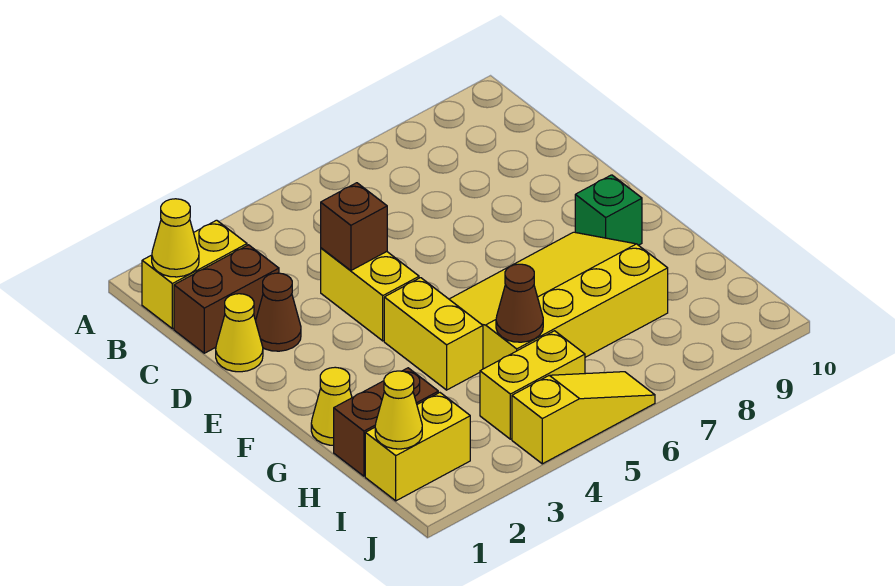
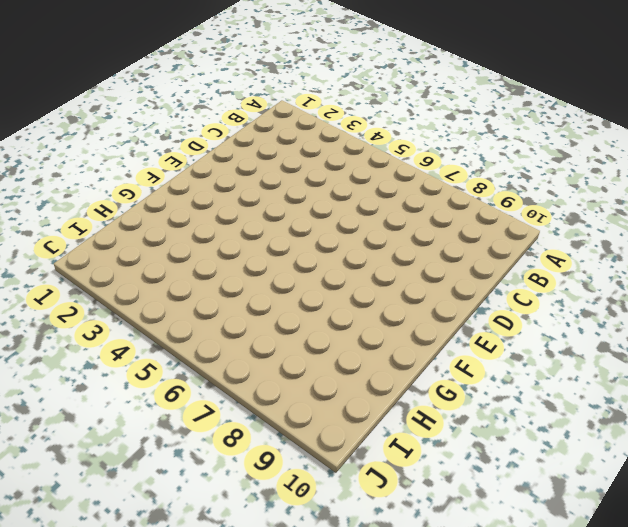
none -> yellow brick B1:B2 level 1
none -> brown brick C1:C2 level 1
none -> yellow cone D1 level 1

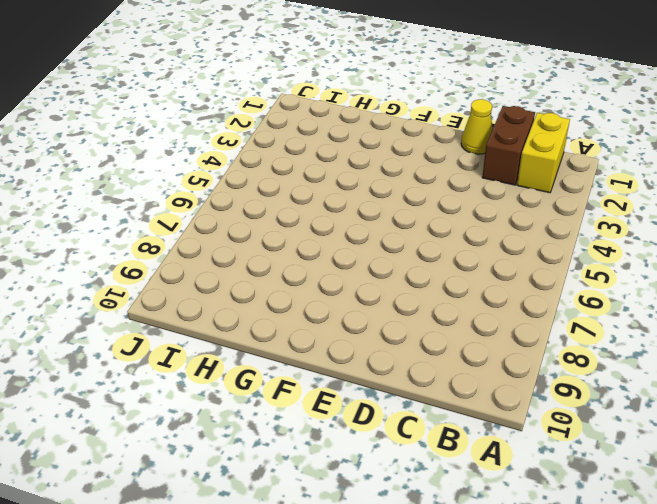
none -> brown cone D2 level 1
none -> yellow brick D4:E4 level 1
none -> yellow brick F4:G4 level 1

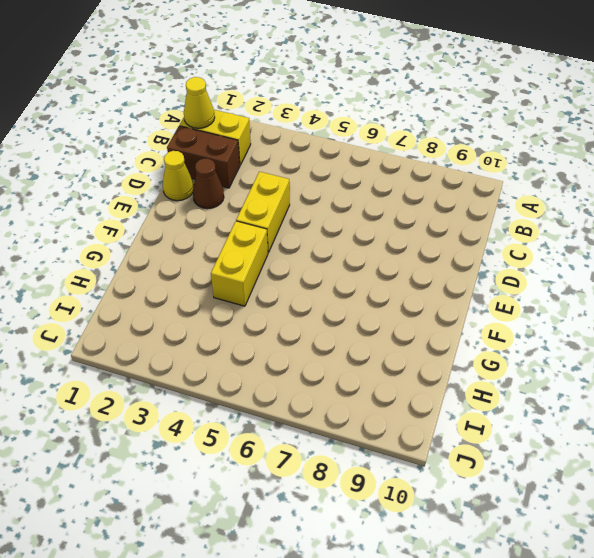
none -> yellow slope F5:H8 level 1 top H
none -> green brick F9 level 1
none -> yellow cone G1 level 1

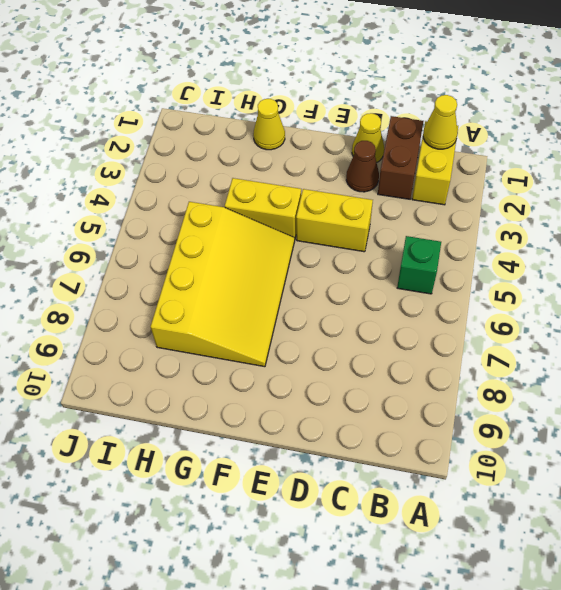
green brick B5 level 1 -> green brick F9 level 1
none -> brown brick H1:H2 level 1
none -> yellow brick I1:I2 level 1
none -> yellow brick I4:I5 level 1

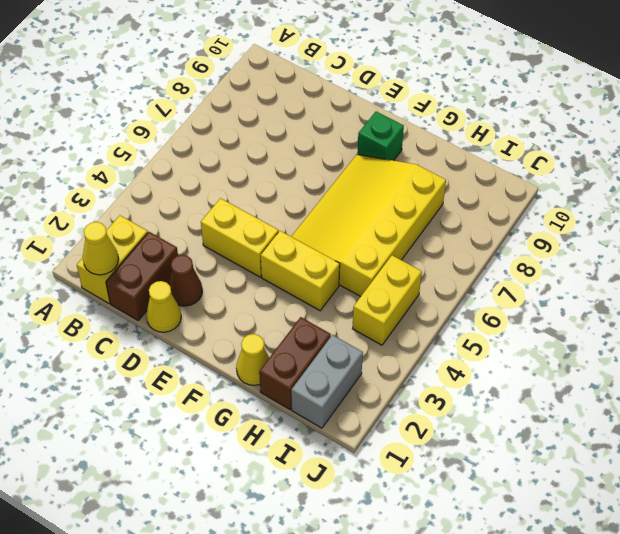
grey brick I1:I2 level 1 -> yellow brick I1:I2 level 1
none -> yellow slope J4:J6 level 1 top 4
none -> brown brick D4 level 2
none -> brown cone H5 level 2

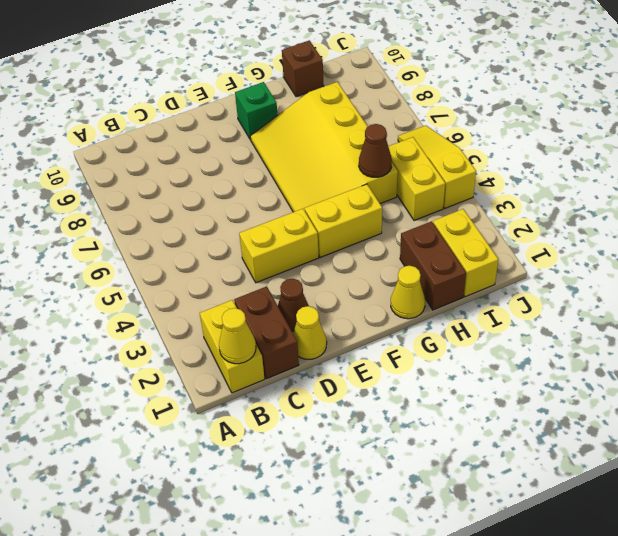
brown brick H10 level 1 -> brown brick D4 level 2
none -> yellow cone I1 level 2

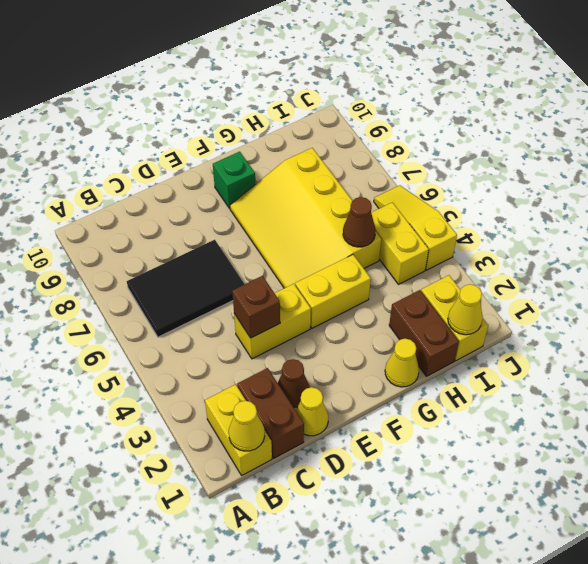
black tile B6:D7 level 1 -> none

